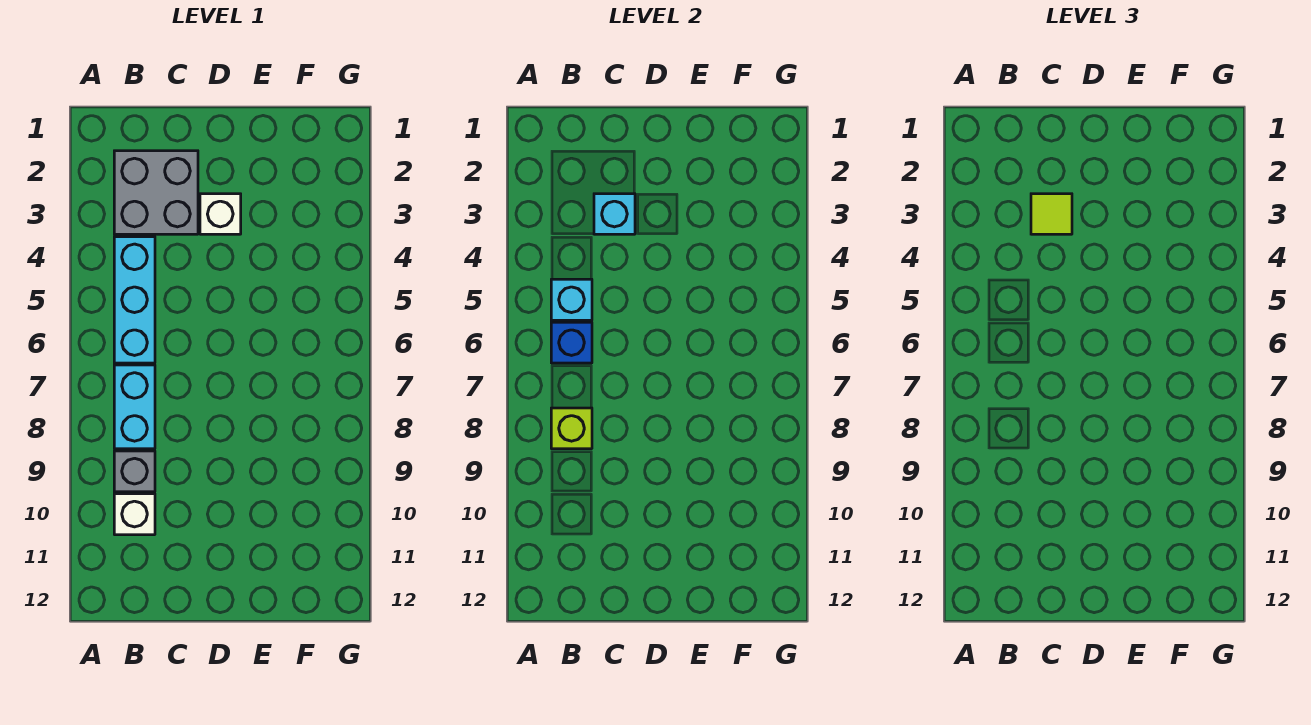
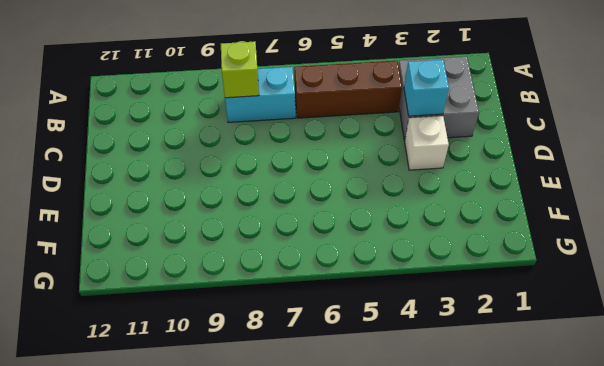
brown brick B4:B6 level 1 -> cyan brick B4:B6 level 1
none -> grey brick B9 level 1
none -> white brick B10 level 1

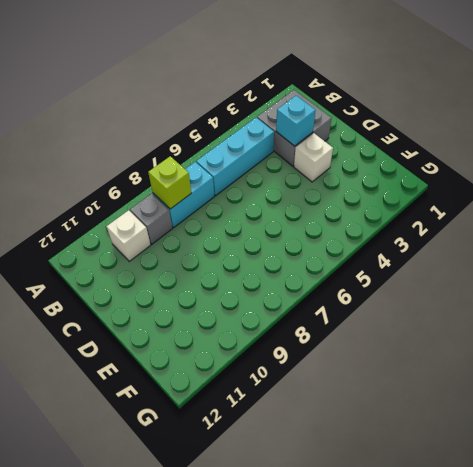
none -> cyan brick B5 level 2
none -> blue brick B6 level 2

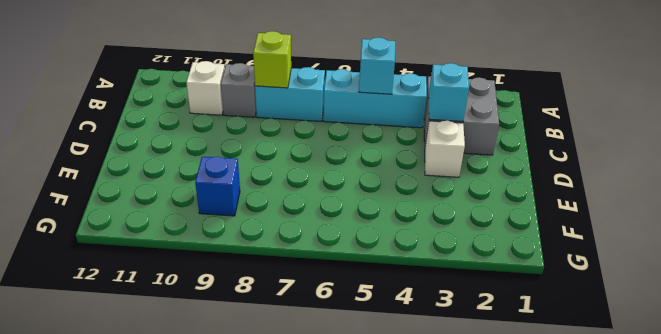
blue brick F9 level 1 -> blue brick B6 level 2
none -> lime tile C3 level 3

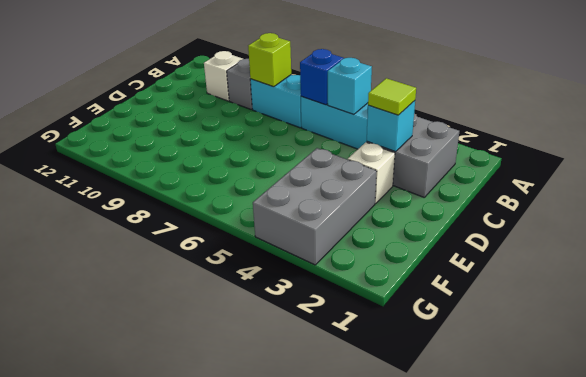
grey brick E3:G4 level 1 -> none

